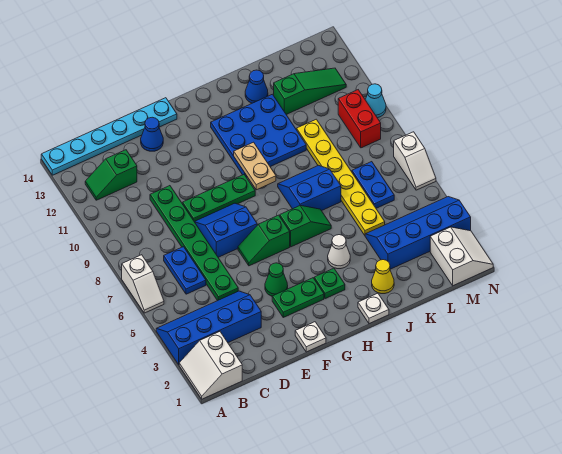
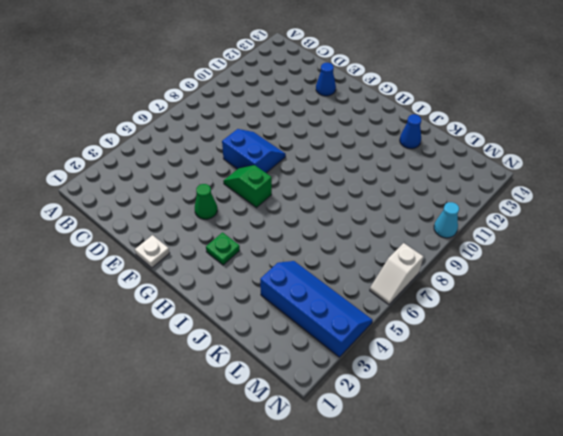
none -> white slope A1:B2 level 1 top B
none -> blue slope A3:D4 level 1 top 3
none -> white slope A6:A7 level 1 top 7
none -> cyan plate A14:F14 level 1

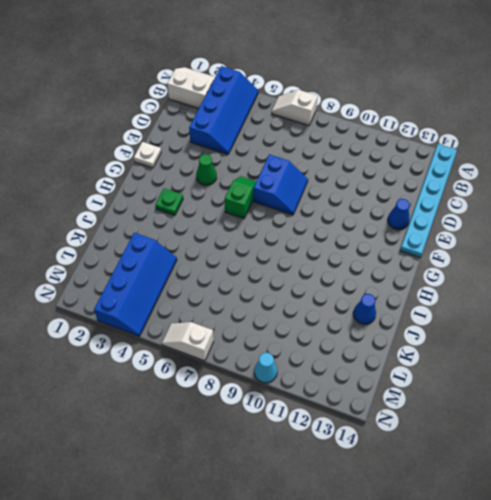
none -> green slope B12:C12 level 1 top C
none -> blue plate C6:C7 level 1
none -> green plate D5:D10 level 1
none -> green plate E9:G9 level 1

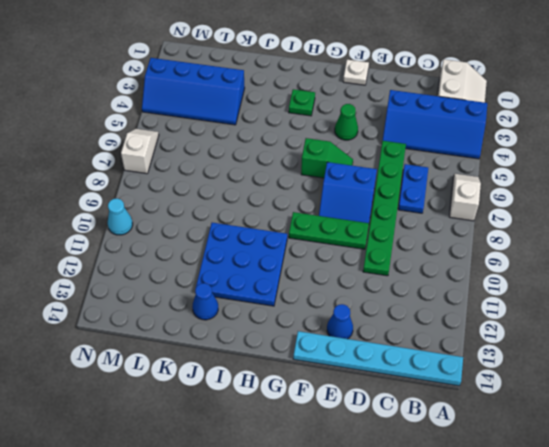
none -> green slope B12:C12 level 1 top C
none -> green plate F3:G3 level 1
none -> green slope H6:I6 level 1 top H
none -> white plate I1 level 1

